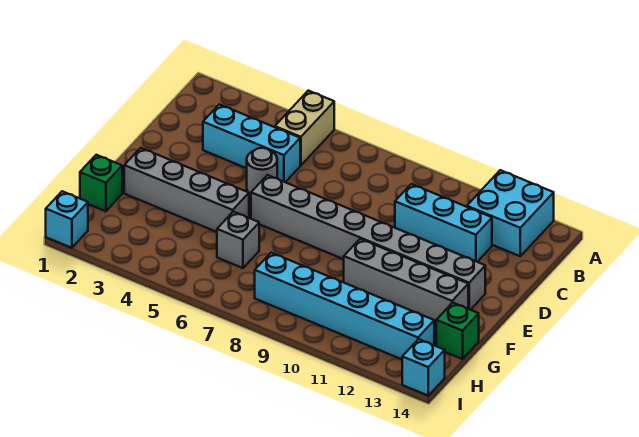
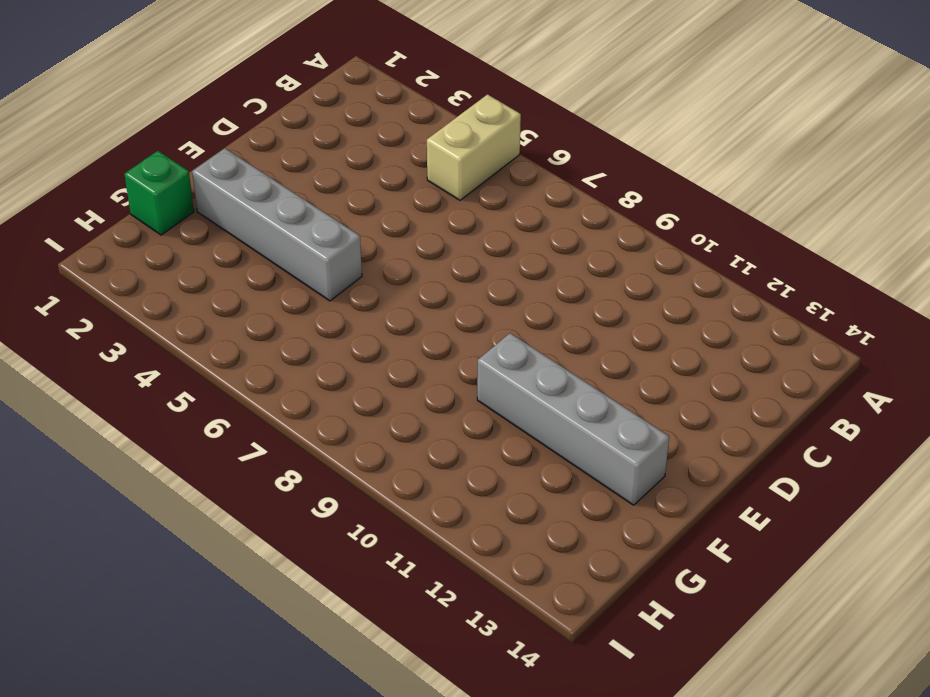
none -> cyan brick A12:B13 level 1
none -> cyan brick C3:C5 level 1
none -> cyan brick C10:C12 level 1

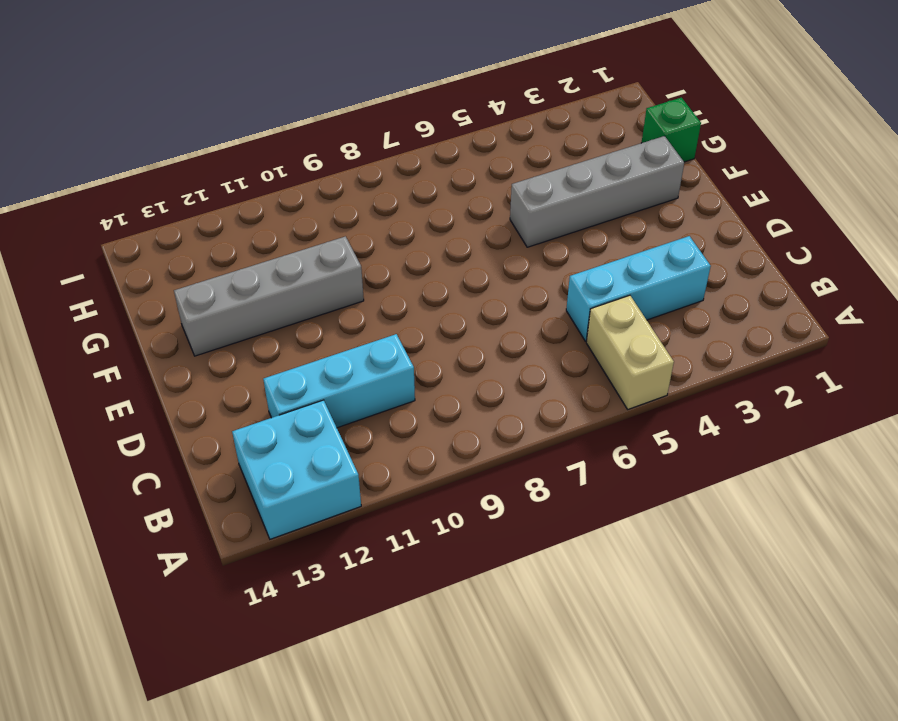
none -> grey round brick D5 level 1
none -> grey brick E6:E13 level 1
none -> grey brick G6 level 1

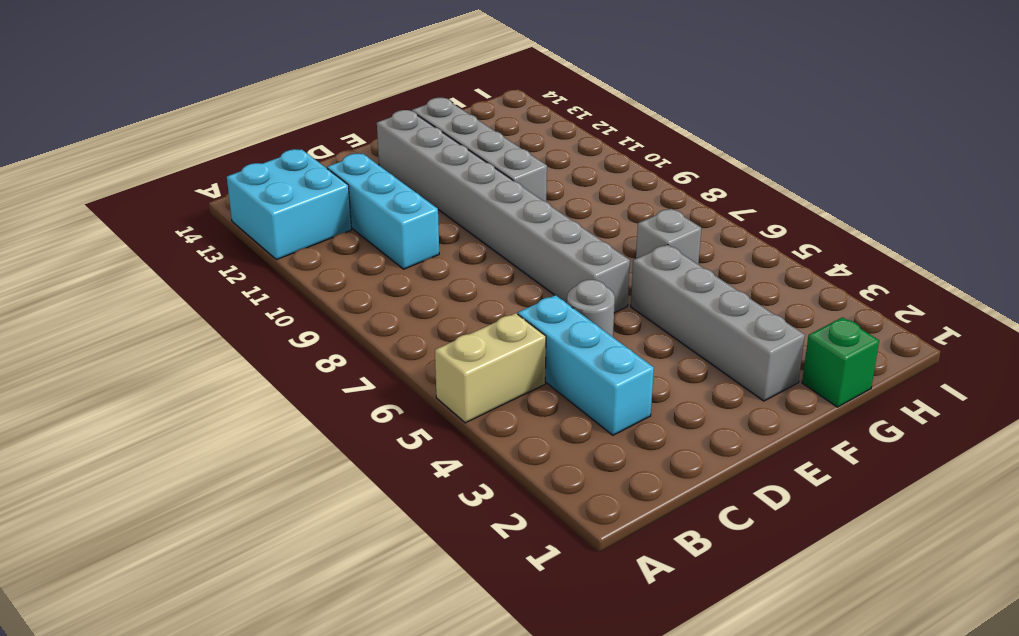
none -> green brick G14 level 1
none -> cyan brick H8:H13 level 1
none -> cyan brick I1 level 1

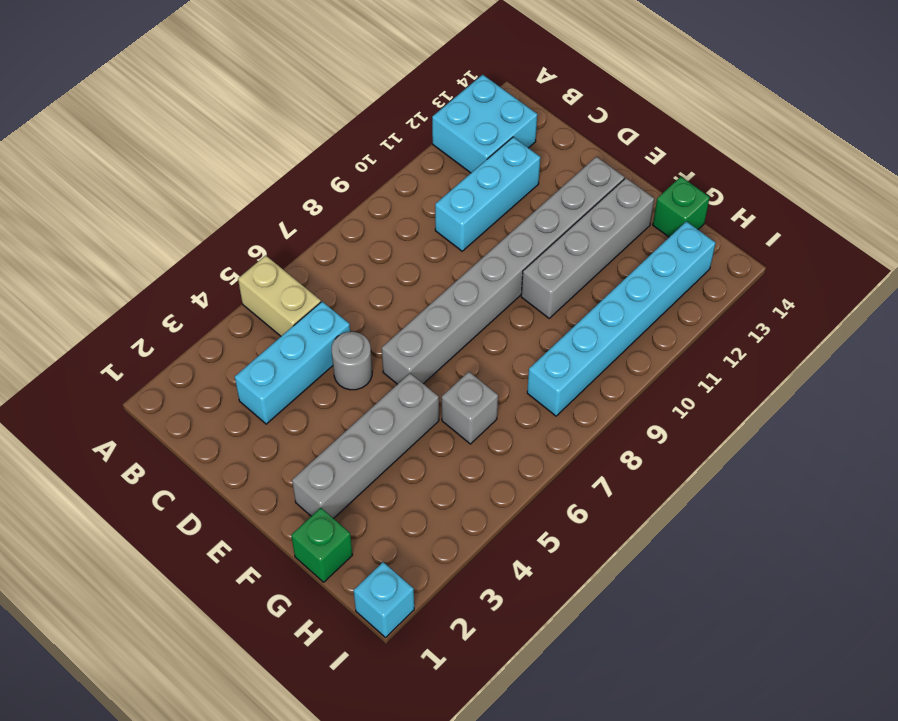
none -> cyan brick I14 level 1

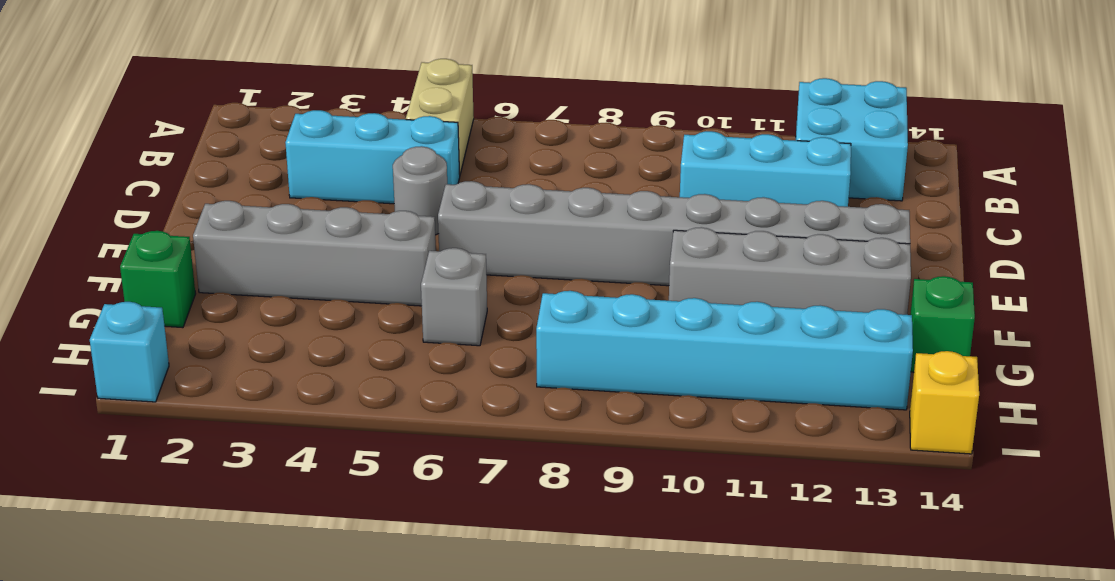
yellow brick I14 level 1 -> cyan brick I14 level 1

